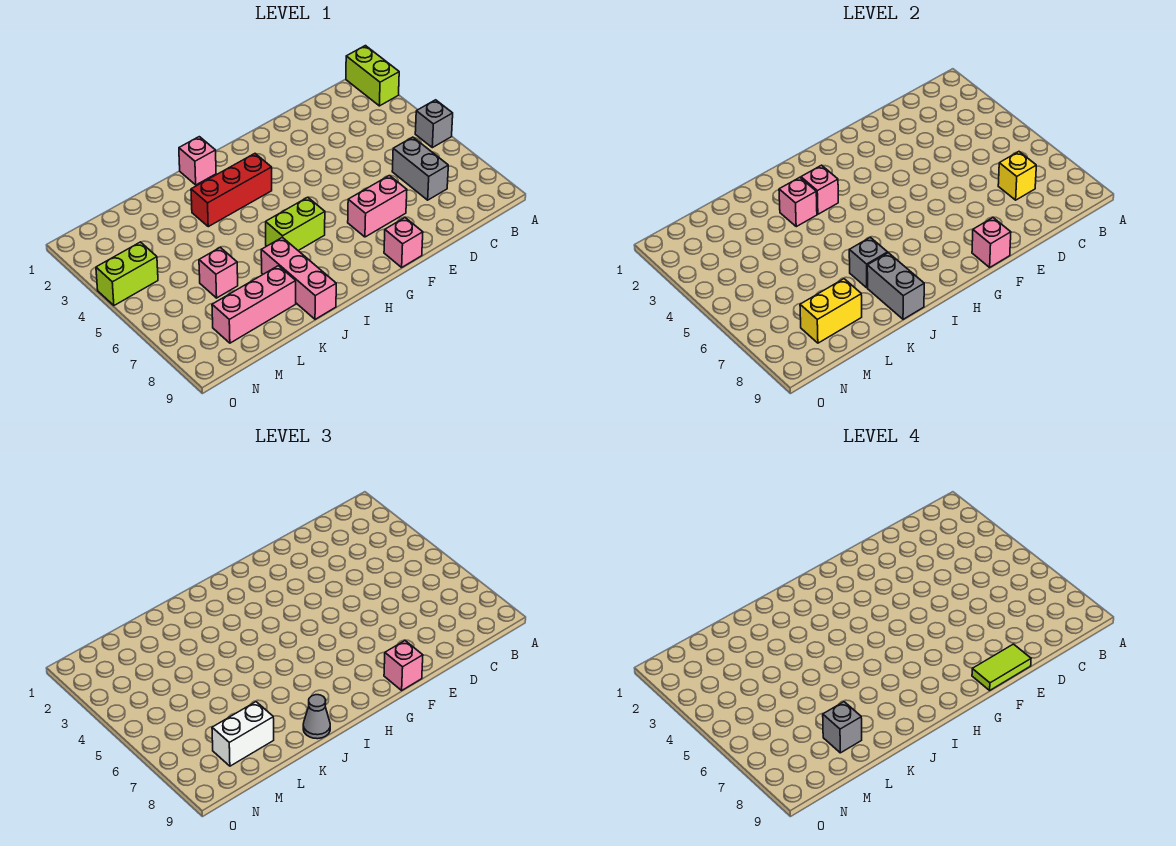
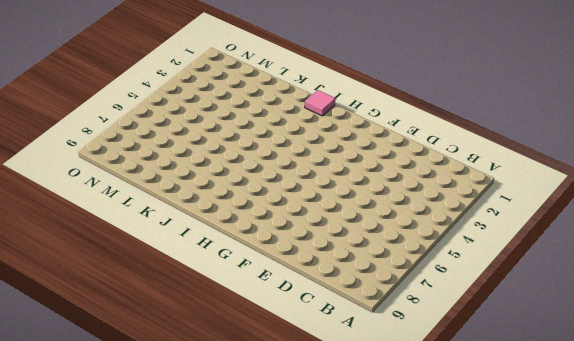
pink tile I1 level 1 -> pink brick I1 level 1
none -> lime brick A1:A2 level 1
none -> grey brick A5 level 1
none -> grey brick C6:C7 level 1

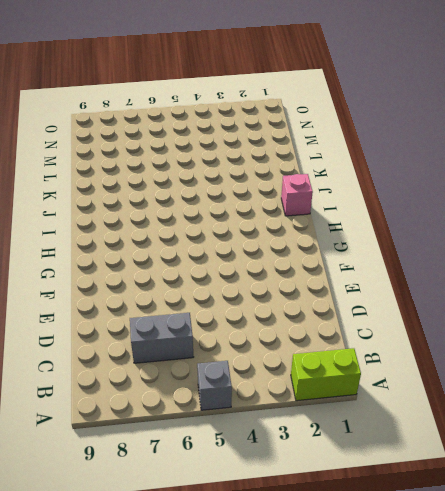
none -> pink brick E7:F7 level 1
none -> pink brick F9 level 1
none -> red brick H3:J3 level 1

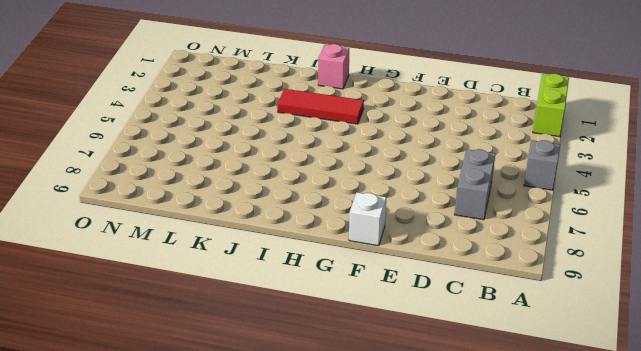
white brick F9 level 1 -> pink brick F9 level 1
red tile H3:J3 level 1 -> red brick H3:J3 level 1
none -> pink brick E7:F7 level 1
none -> lime brick H6:I6 level 1
none -> pink brick J7:J9 level 1

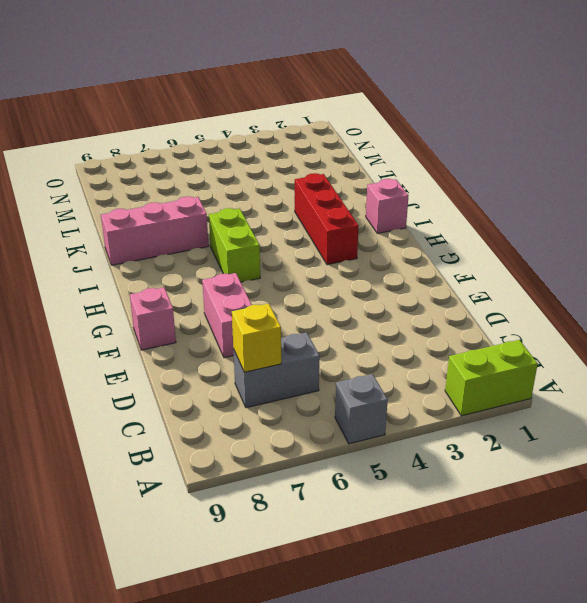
none -> pink brick K8:M8 level 1
none -> pink brick L6 level 1
none -> lime brick N4:O4 level 1

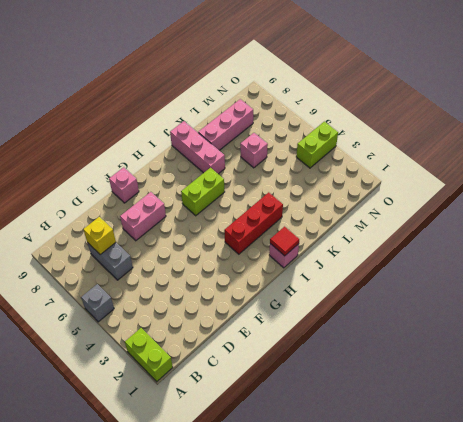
red tile I1 level 2 -> none
none -> pink brick F9 level 2
none -> pink brick I3 level 2
none -> pink brick J3 level 2

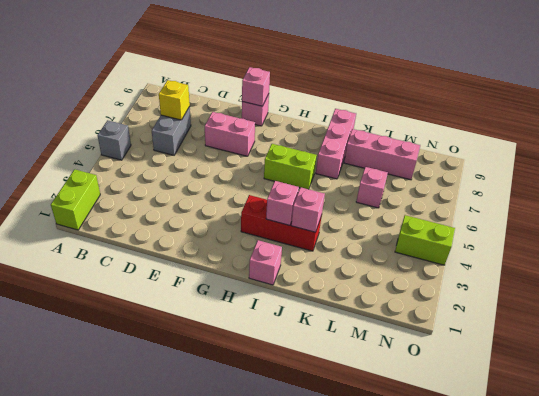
none -> grey brick J7 level 2
none -> grey brick J8:J9 level 2
none -> yellow brick L8:M8 level 2

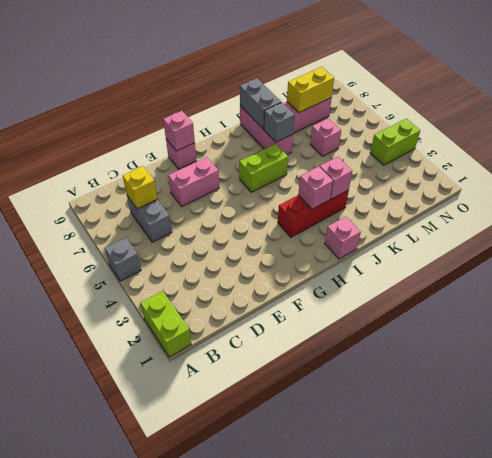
none -> pink brick F9 level 3
none -> grey cone J9 level 3
none -> white brick L8:M8 level 3

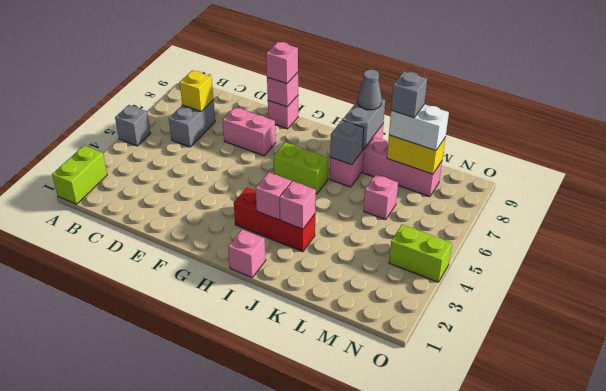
none -> lime tile E9:F9 level 4

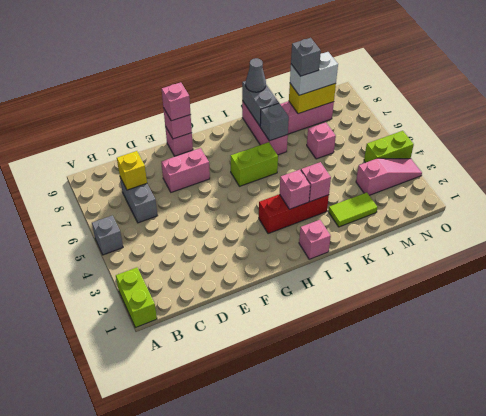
lime tile K2:L2 level 1 -> lime tile E9:F9 level 4
pink slope M3:O3 level 1 top M -> none

